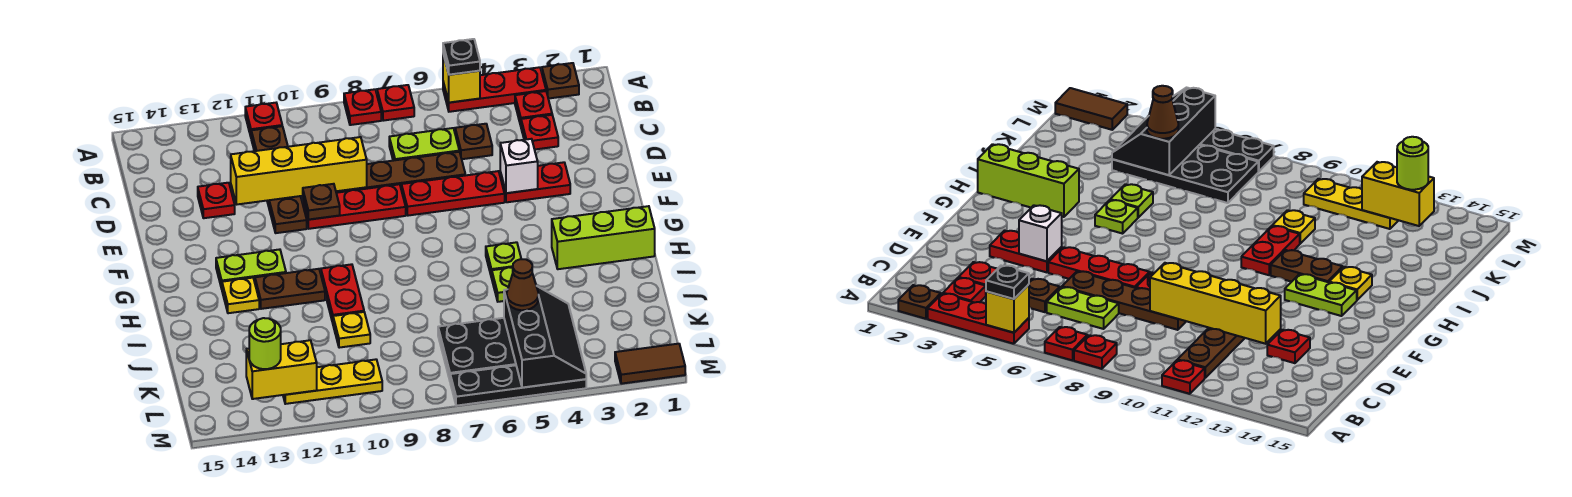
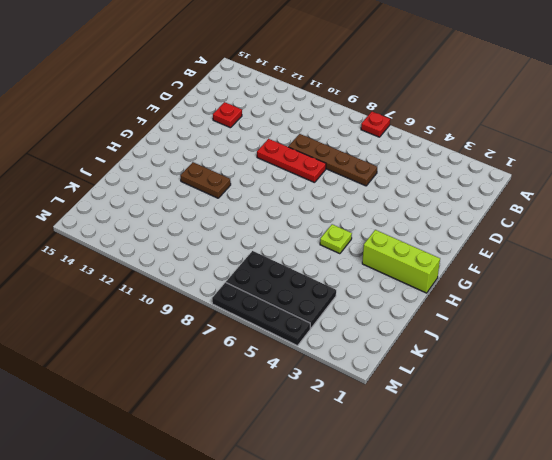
none -> brown plate A2 level 1
none -> red plate A3:A5 level 1
none -> red plate A8 level 1
none -> red plate A11 level 1

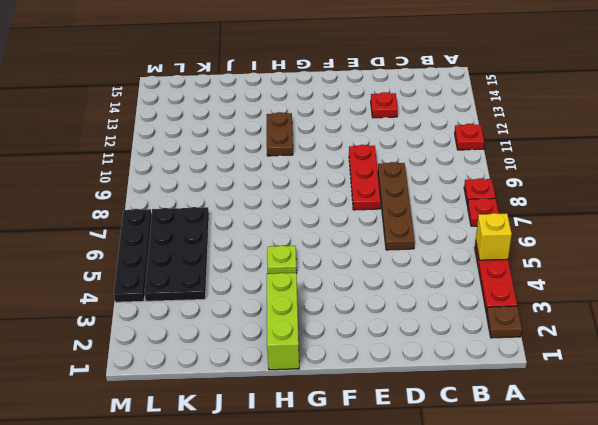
none -> red plate B3 level 1
none -> brown plate B11:E11 level 1
none -> red plate C3 level 1
none -> brown plate C5 level 1

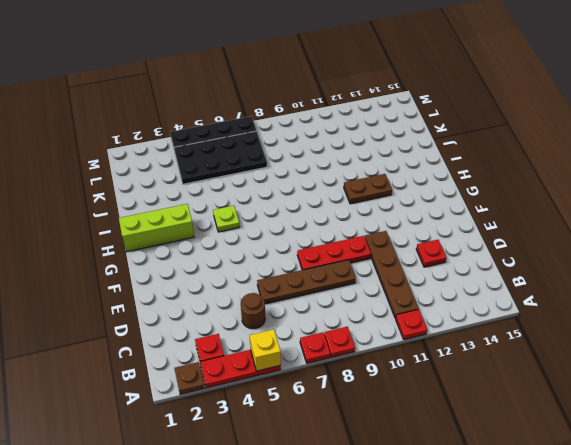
brown round brick C5 level 1 -> brown plate C5 level 1
none -> red plate C3 level 1
none -> lime plate C6:C7 level 1
none -> red plate E3:E4 level 1
none -> red plate E5:E7 level 1

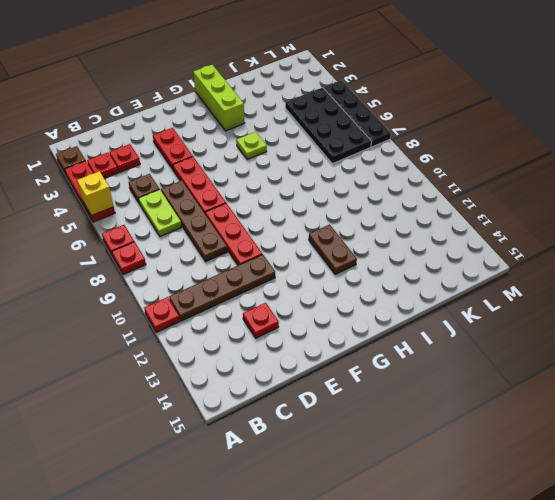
none -> lime plate G12:G13 level 1
none -> red plate H10:I10 level 1
none -> yellow plate H13 level 1
none -> lime plate I5 level 1

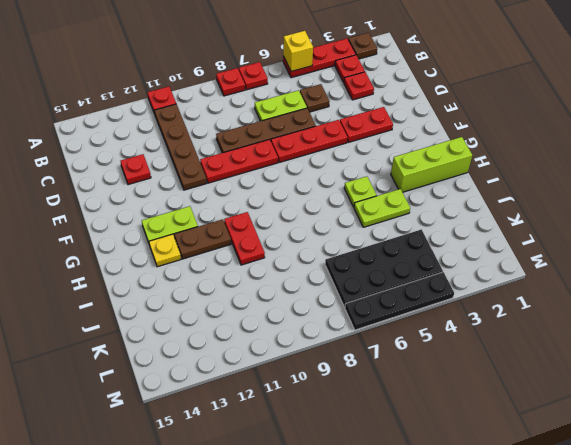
lime plate I4:I5 level 1 -> lime plate I5 level 1
none -> yellow plate J10 level 1
none -> yellow plate L10:L12 level 1
none -> brown tile M1:M2 level 1
none -> yellow brick D9:D12 level 2

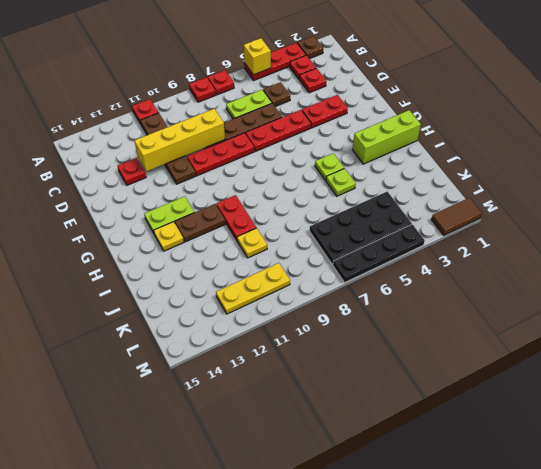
none -> white brick E4 level 2
none -> brown plate E10 level 2
none -> black slope K4:M5 level 2 top 5
none -> yellow brick L12:L13 level 2

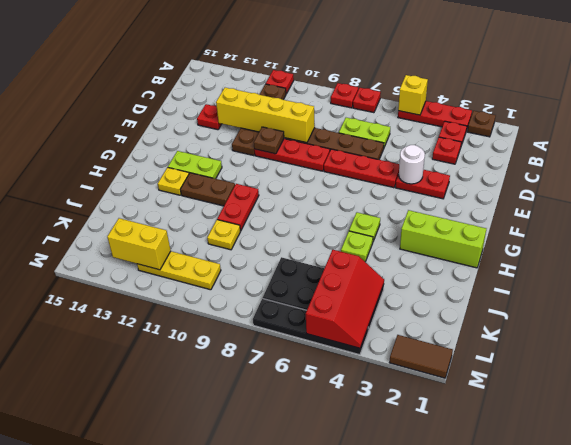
white round brick E4 level 2 -> white brick E4 level 2
red slope K4:M5 level 2 top 5 -> black slope K4:M5 level 2 top 5
none -> brown plate C5 level 1
none -> black plate A5 level 3
none -> brown cone K5 level 3
none -> lime round brick L13 level 3

